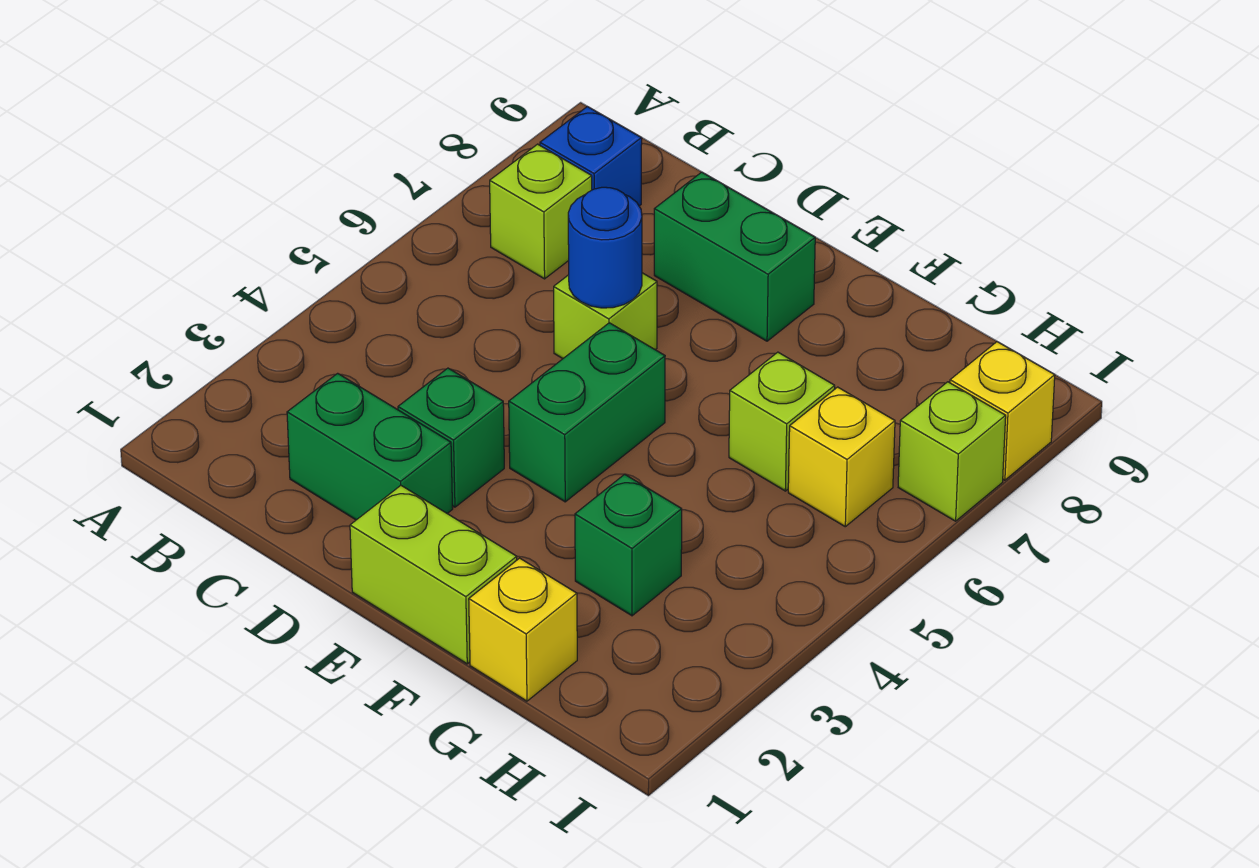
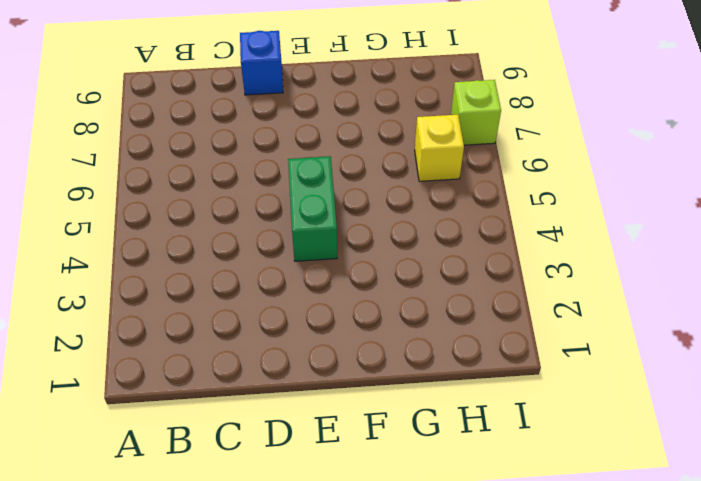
blue brick D9 level 1 -> blue brick B8 level 1
none -> lime brick B7 level 1
none -> green brick C2:D2 level 1
none -> green brick D3 level 1

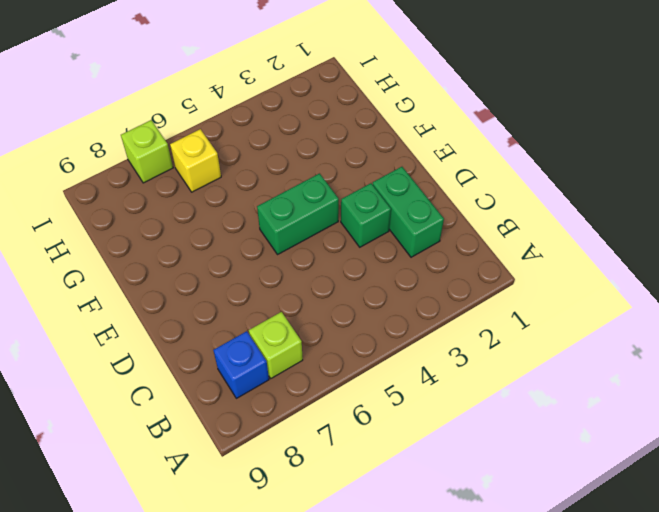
none -> lime brick D6 level 1
none -> green brick D8:E8 level 1
none -> lime brick E1:F1 level 1

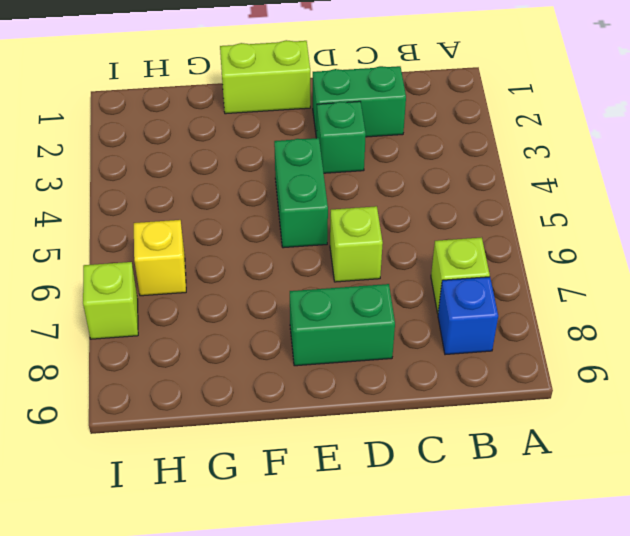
none -> yellow brick G1 level 1
none -> green brick G3 level 1
none -> lime brick G6 level 1

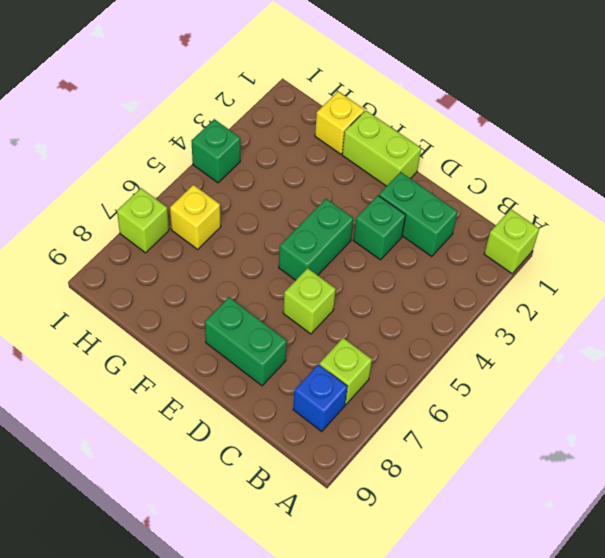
lime brick A1 level 1 -> lime brick G6 level 1
green brick I4 level 1 -> green brick G3 level 1
none -> yellow brick I8 level 1
none -> blue round brick D6 level 2

